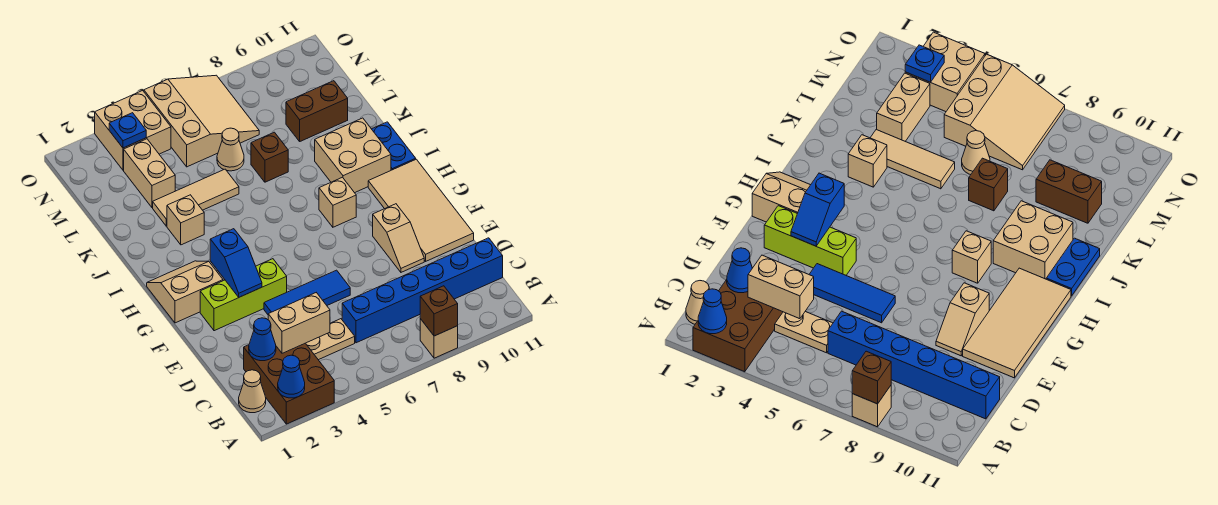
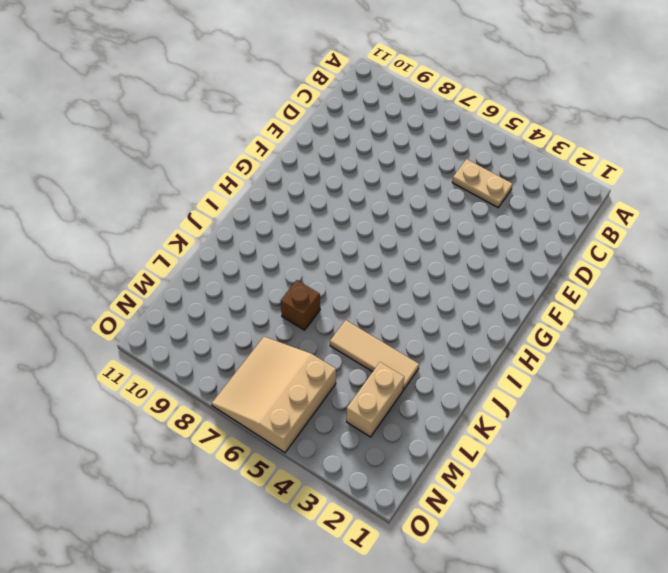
none -> brown brick A2:C3 level 1
none -> tan brick A8 level 1
none -> tan cone B1 level 1

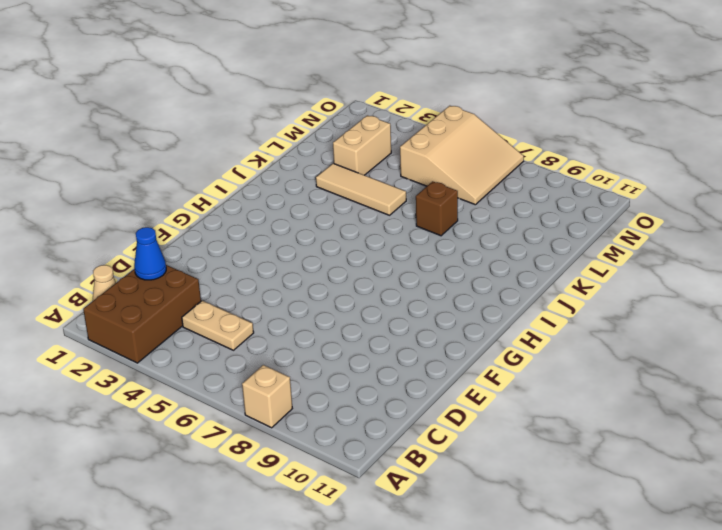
none -> blue brick C6:C11 level 1
none -> blue tile E4:E6 level 1
none -> tan slope E9:F9 level 1 top F

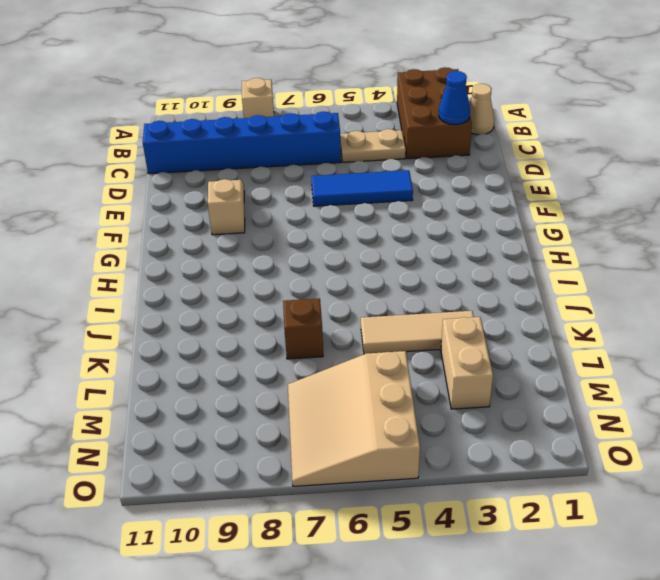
none -> tan tile E10:H11 level 1
none -> lime brick F2:F4 level 1
none -> tan slope G1:H2 level 1 top G

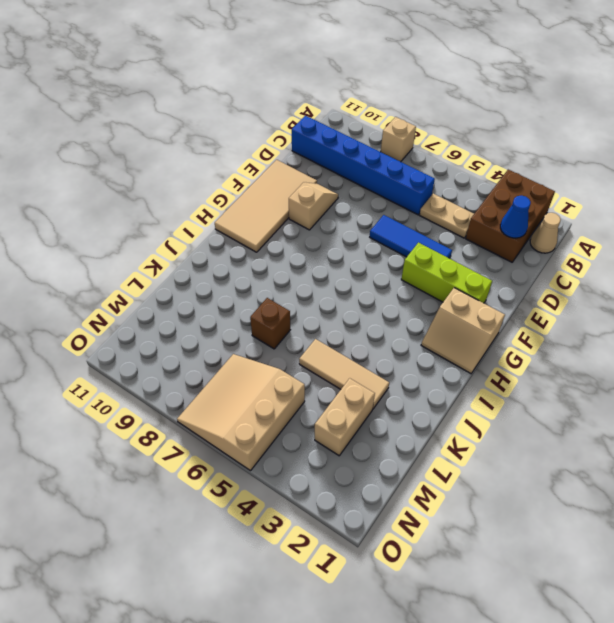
none -> tan brick H8 level 1
none -> tan brick I9:J10 level 1
none -> blue plate I11:J11 level 1

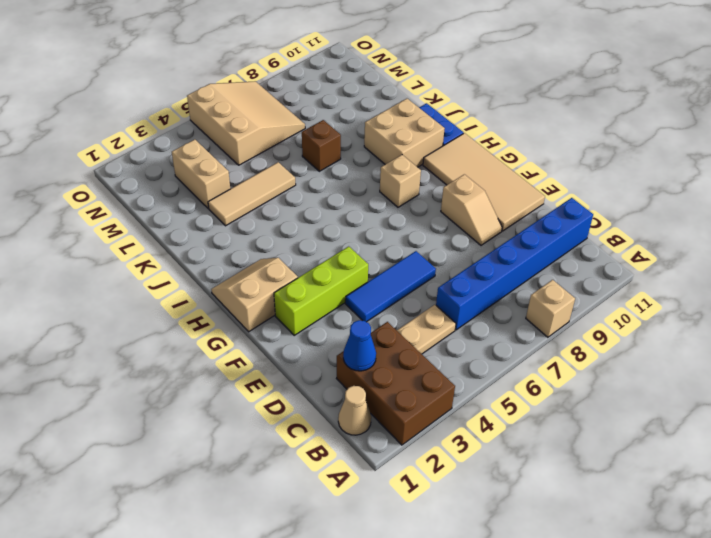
none -> tan brick J3 level 1
none -> tan cone L6 level 1
none -> brown brick L9:L10 level 1

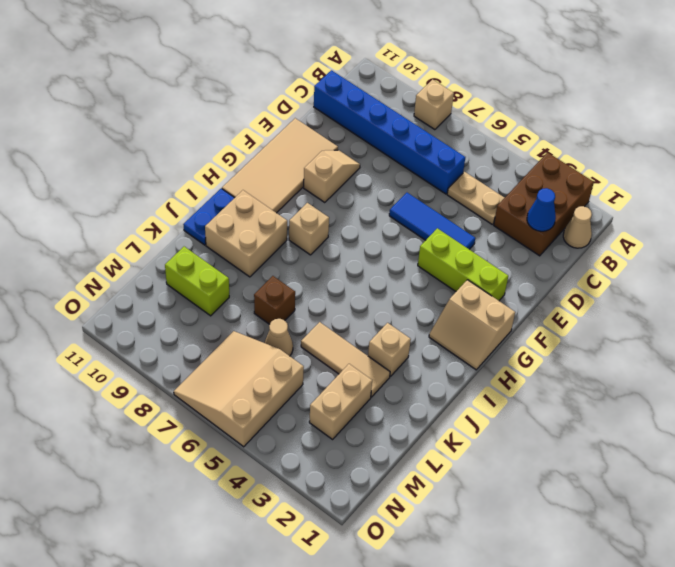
lime brick L9:L10 level 1 -> brown brick L9:L10 level 1
none -> tan brick N3:O4 level 1
none -> blue cone A2 level 2
none -> brown brick A8 level 2

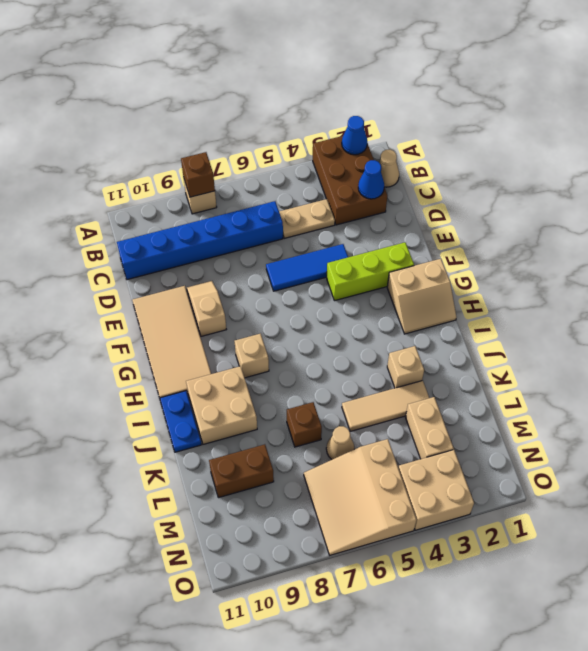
none -> tan brick C3:C4 level 2
none -> blue slope F3:G3 level 2 top G
none -> blue plate N3 level 2

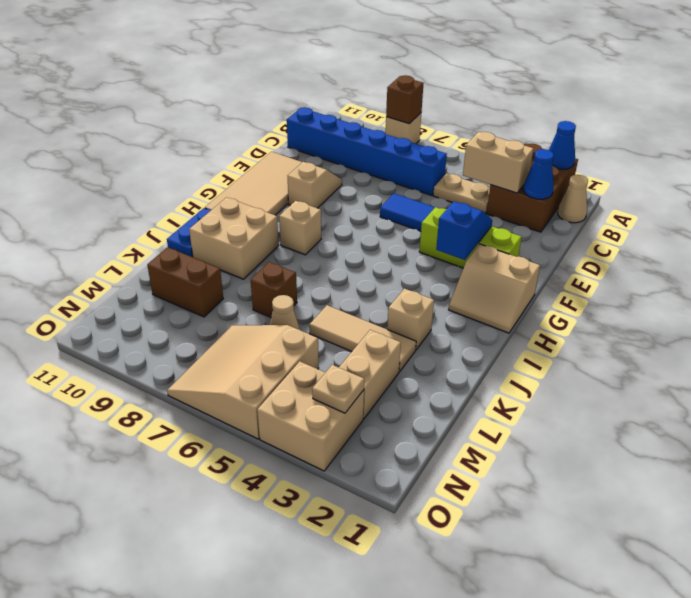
tan plate N3 level 2 -> blue plate N3 level 2

